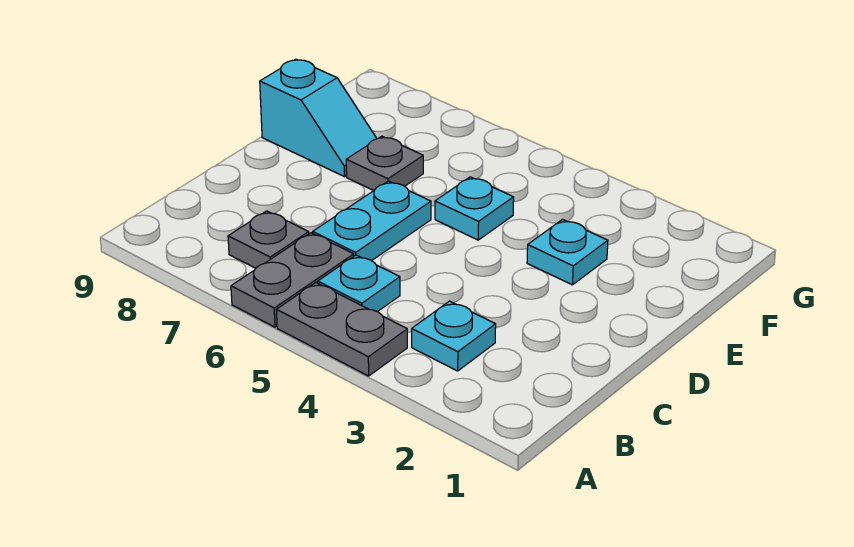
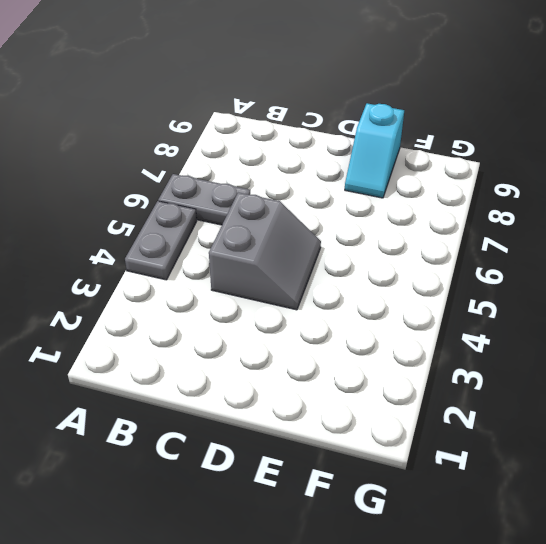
grey slope C4:D5 level 1 top C -> none
none -> cyan plate B3 level 1
none -> cyan plate B5 level 1

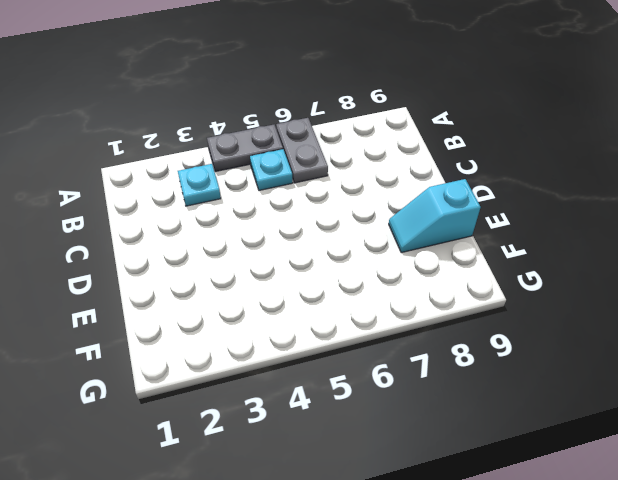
none -> grey plate B7 level 1
none -> cyan plate C6:D6 level 1

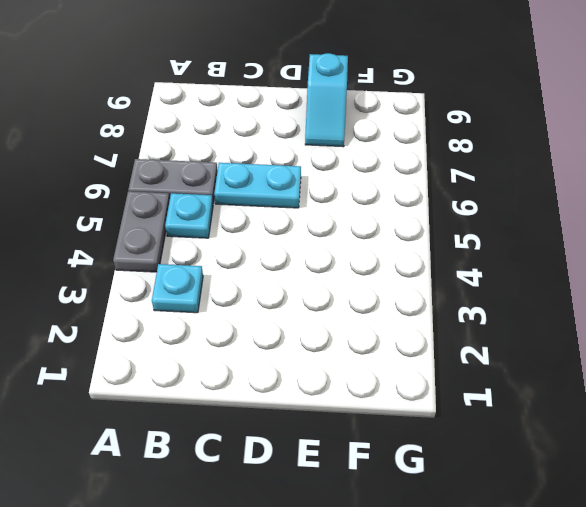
none -> grey plate B7 level 1
none -> cyan plate E3 level 1

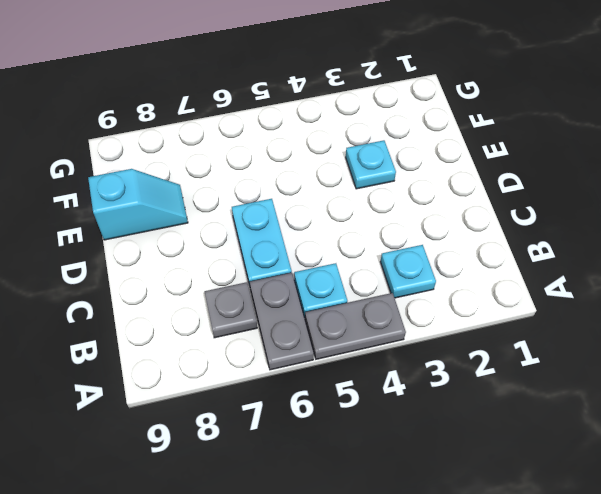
none -> cyan plate E5 level 1
none -> grey plate E7 level 1

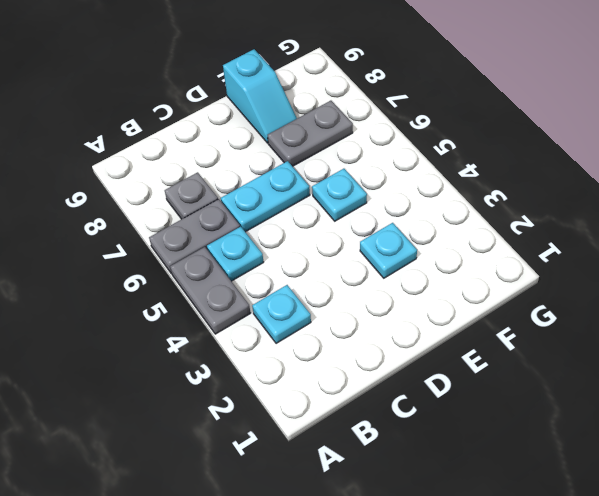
grey plate E7:F7 level 1 -> grey plate E7 level 1

